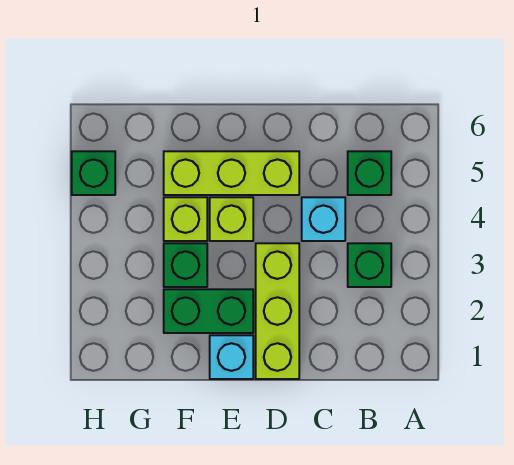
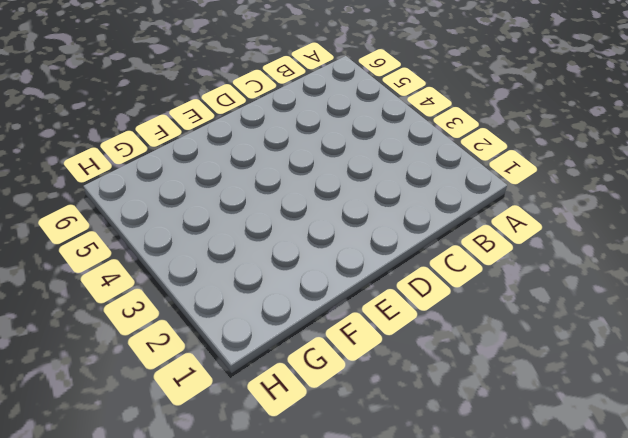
none -> green brick B3 level 1
none -> green brick B5 level 1

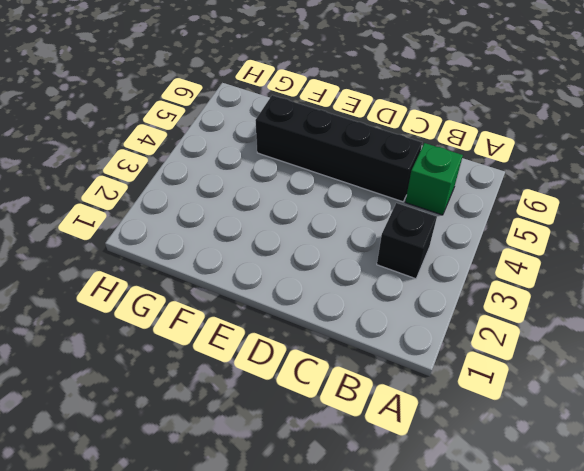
black brick B3 level 1 -> green brick B3 level 1
black brick C5:F5 level 1 -> lime brick D5:F5 level 1
none -> cyan brick C4 level 1
none -> lime brick D1:D3 level 1

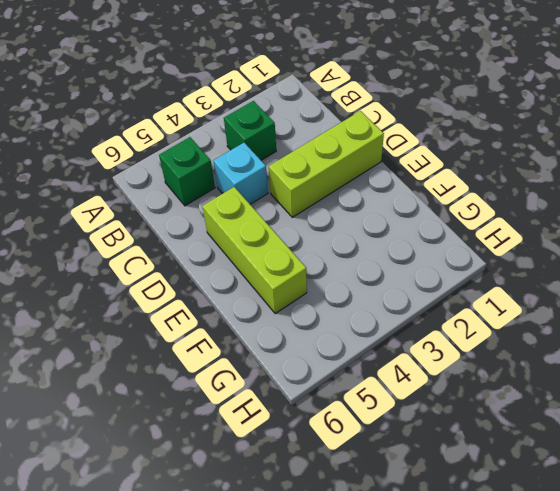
none -> cyan brick E1 level 1
none -> green brick E2:F2 level 1

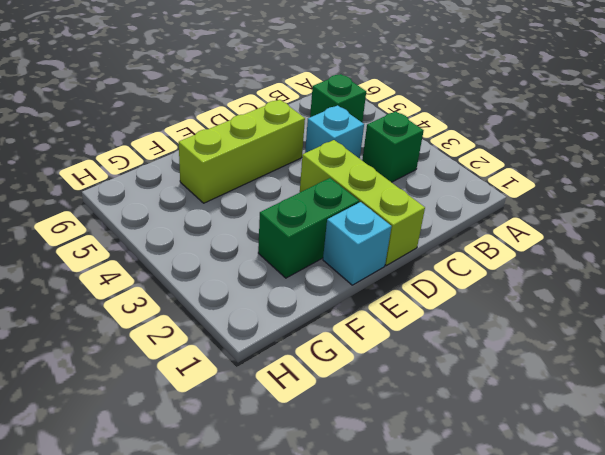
none -> lime brick E4 level 1
none -> green brick F3 level 1

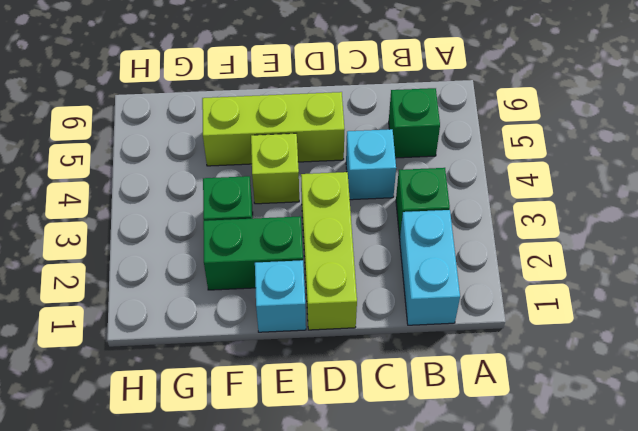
cyan brick B1:B2 level 1 -> none
none -> lime brick F4 level 1
none -> green brick H5 level 1

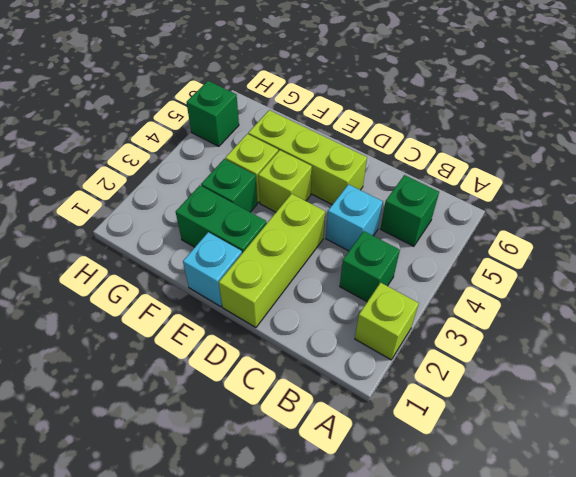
lime brick A2 level 1 -> none

